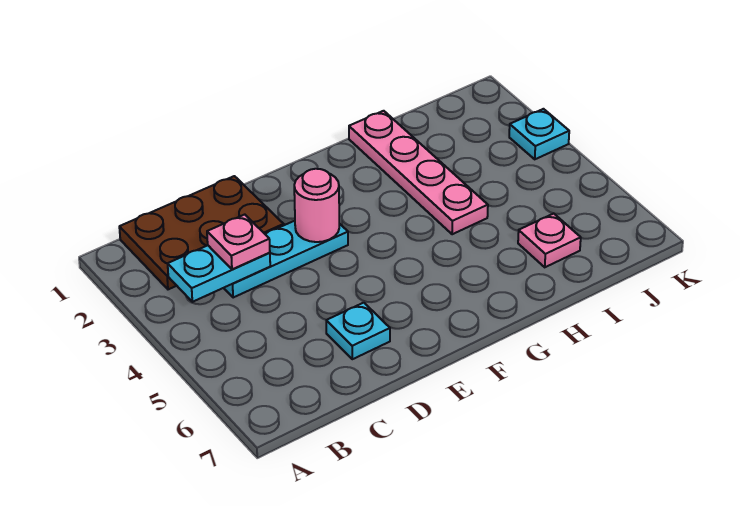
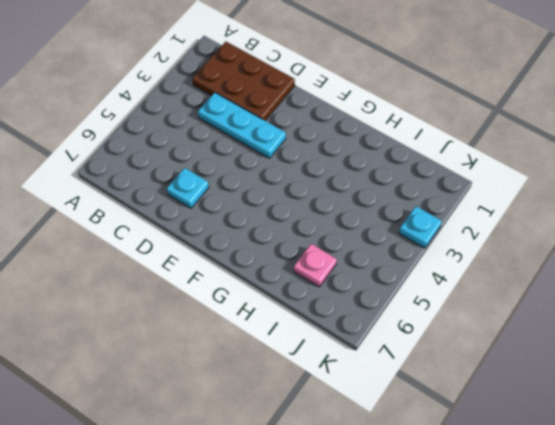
none -> pink plate H1:H4 level 1
none -> cyan plate B3:C3 level 2

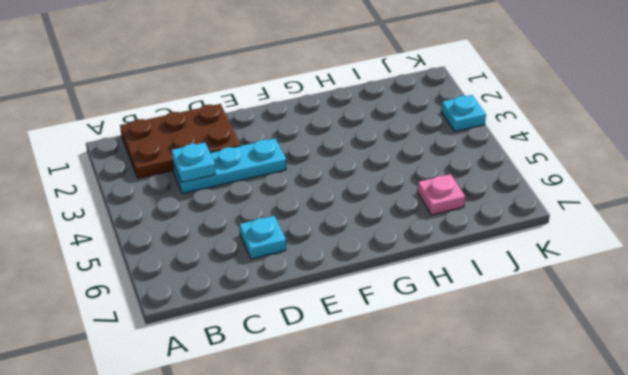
cyan plate C3 level 2 -> cyan plate B3:C3 level 2
none -> pink plate H1:H4 level 1
none -> pink round brick E3 level 2

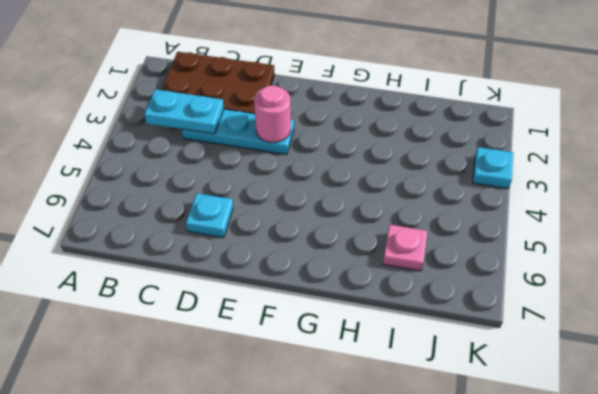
none -> pink plate H1:H4 level 1
none -> pink plate C3 level 3

